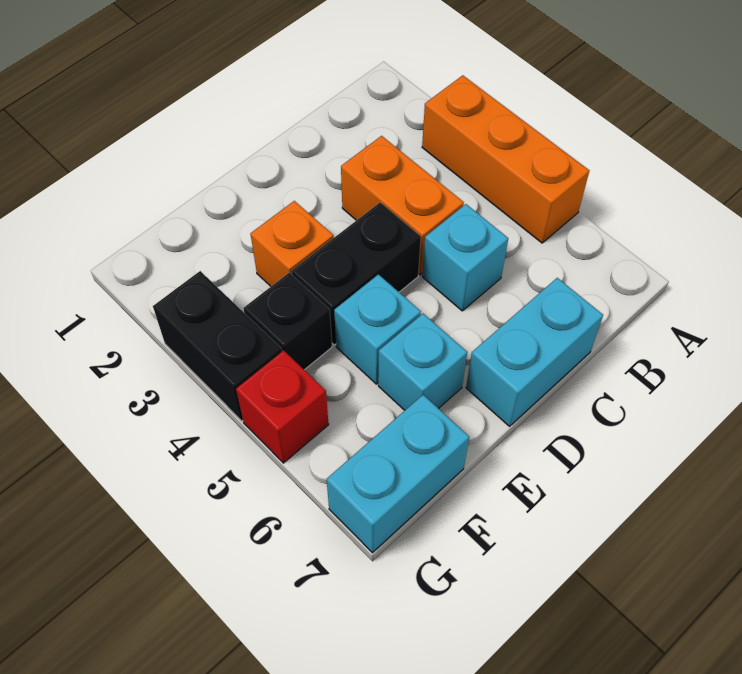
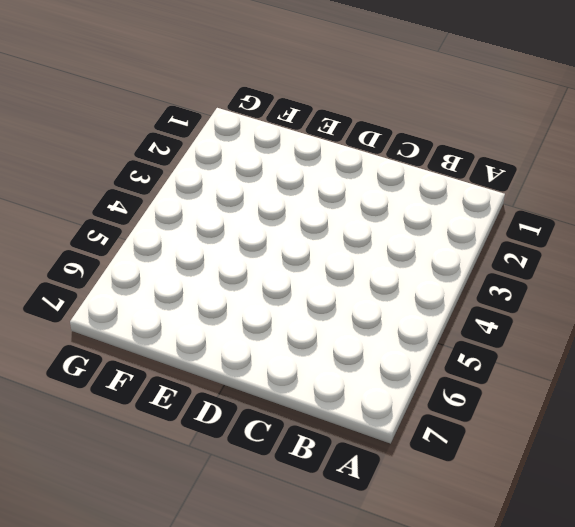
none -> orange brick A3:A5 level 1
none -> orange brick C3:C4 level 1
none -> cyan brick C5 level 1

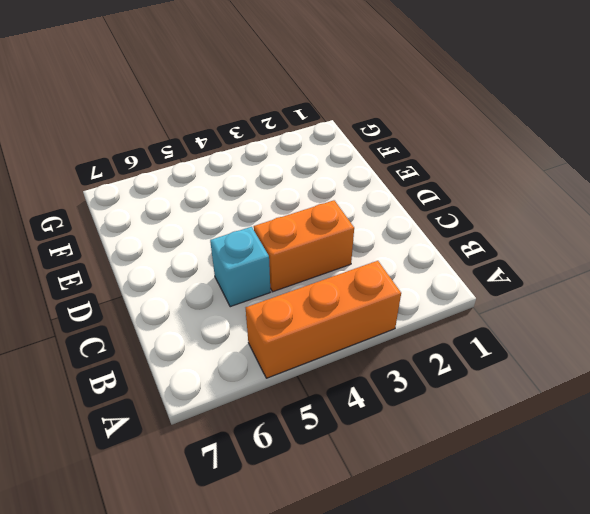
none -> cyan brick C7:D7 level 1
none -> black brick D4:E4 level 1
none -> orange brick E3 level 1

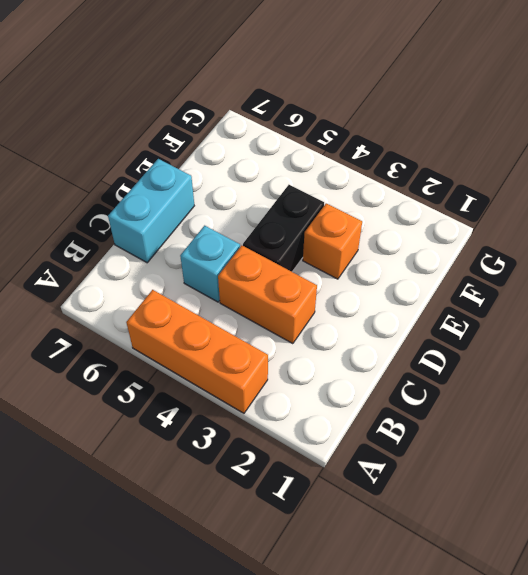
none -> cyan brick E5 level 1
none -> cyan brick E6 level 1
none -> black brick F4 level 1

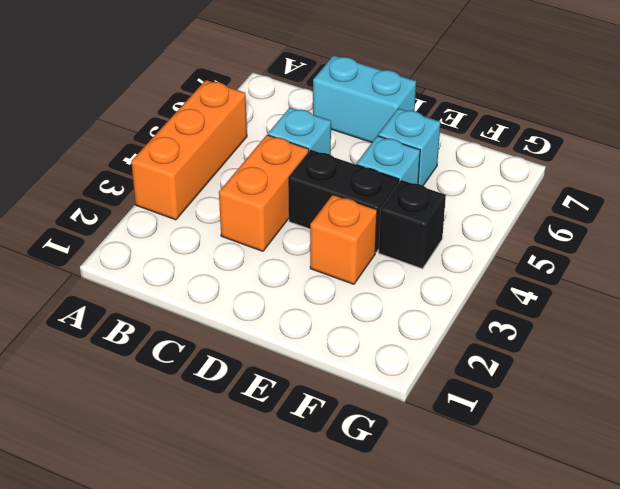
none -> cyan brick F7:G7 level 1
none -> black brick G3:G4 level 1
none -> red brick G5 level 1

